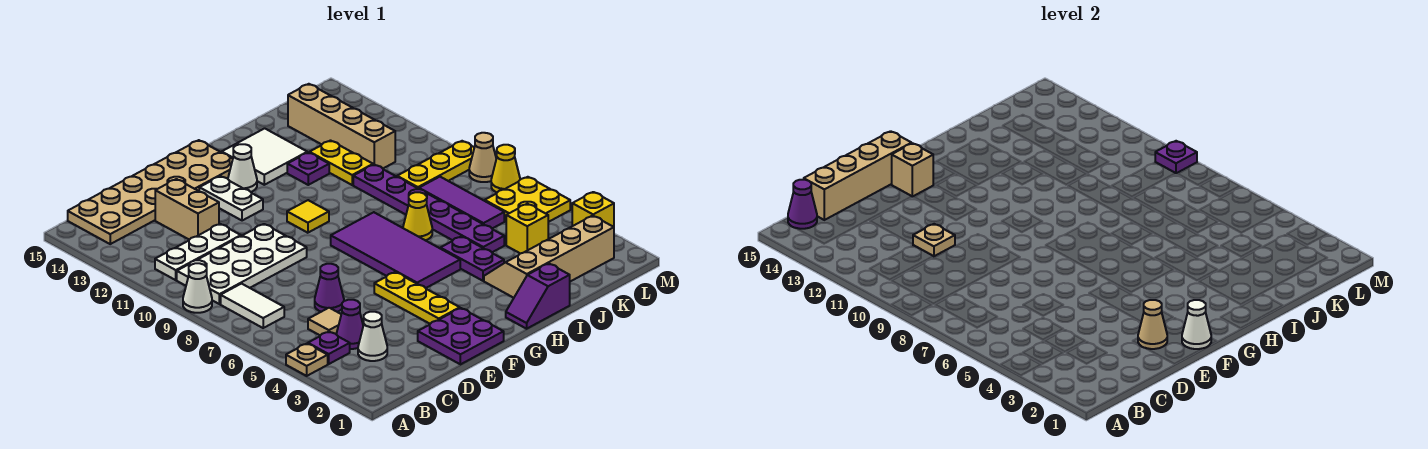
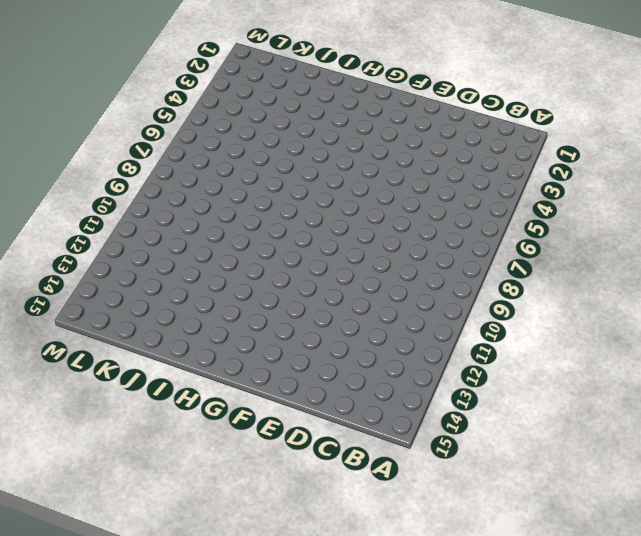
none -> tan plate A4 level 1
none -> white cone A9 level 1
none -> purple plate B4 level 1
none -> white tile B7:B8 level 1

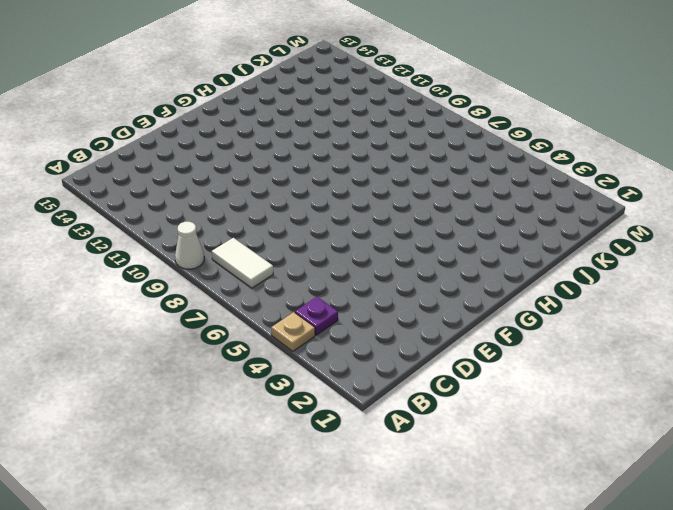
none -> white plate B9:E10 level 1
none -> white plate B11:D11 level 1
none -> tan plate B14:G15 level 1
none -> white cone C3 level 1

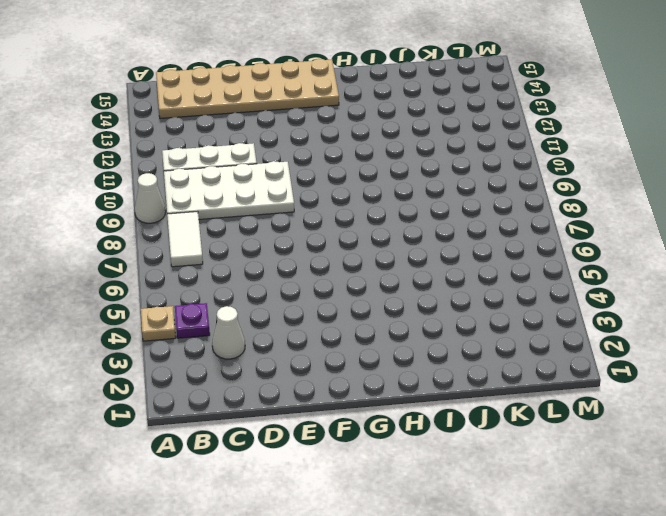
none -> purple cone C4 level 1
none -> tan tile C5 level 1
none -> purple cone D6 level 1
none -> tan brick D12:D13 level 1

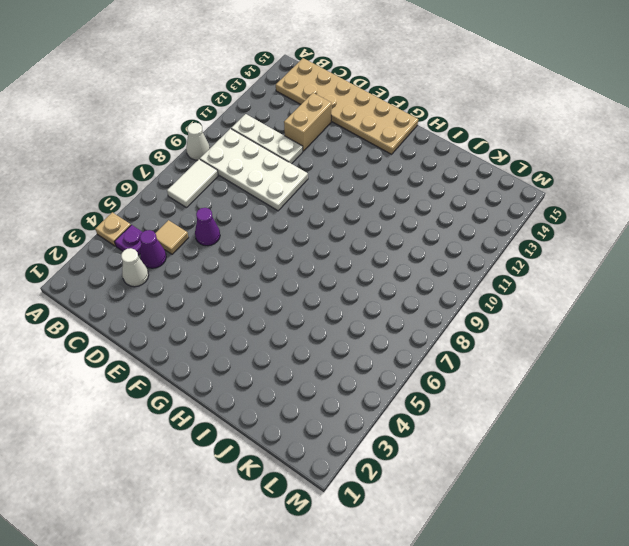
none -> purple plate E1:F2 level 1
none -> yellow plate F3:F5 level 1
none -> white plate F12:F13 level 1
none -> purple tile G5:H8 level 1

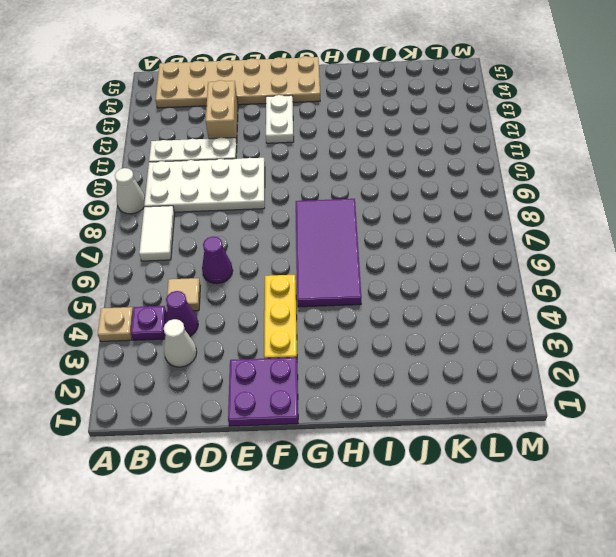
none -> yellow tile G10 level 1
none -> white cone G13 level 1
none -> purple slope H1:I1 level 1 top I
none -> white tile H13:I14 level 1

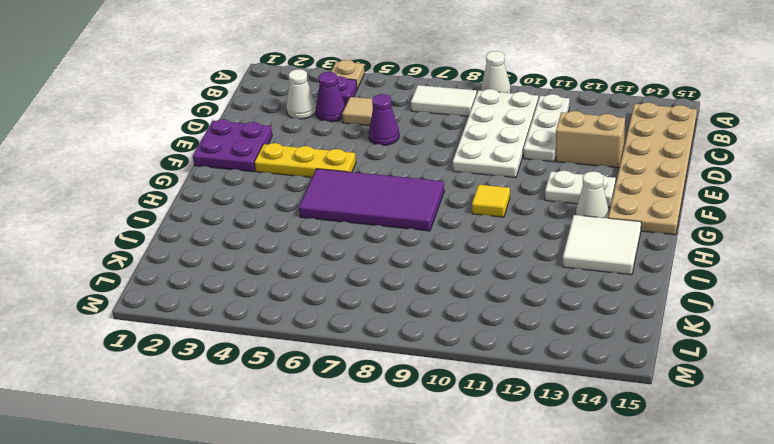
none -> purple slope H1:I1 level 1 top I
none -> tan slope I2:L3 level 1 top 2
none -> purple plate I4:I5 level 1
none -> yellow cone I7 level 1

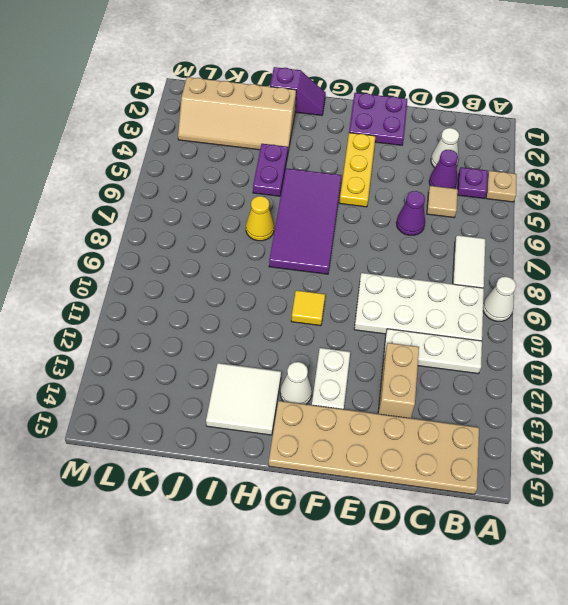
none -> purple plate I12 level 1
none -> purple plate J5:J10 level 1
none -> yellow plate J11:J12 level 1
none -> yellow brick K4 level 1

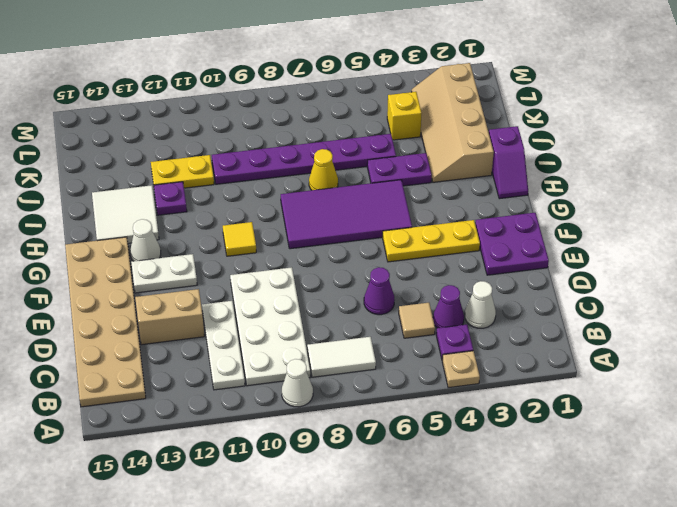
none -> purple tile K6:K8 level 1
none -> yellow plate K9:M9 level 1
none -> tan brick K11:K14 level 1
none -> yellow plate L5:M6 level 1

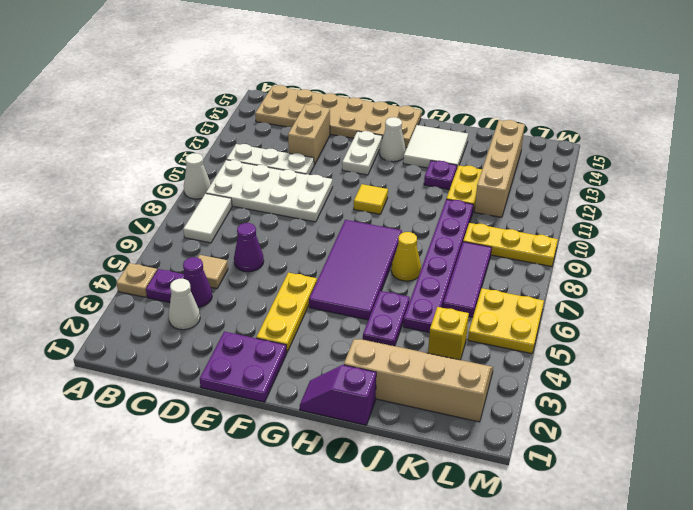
none -> yellow brick M3 level 1
none -> yellow cone M7 level 1
none -> tan cone M8 level 1
none -> purple cone B15 level 2

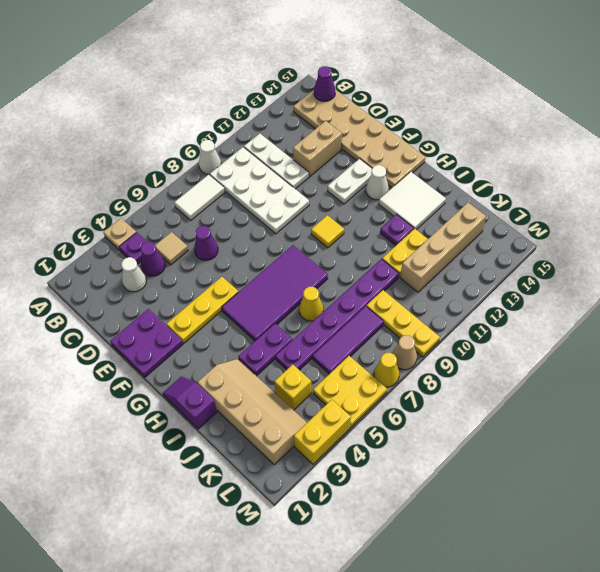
yellow brick M3:M4 level 1 -> yellow brick M3 level 1
none -> tan brick C15:F15 level 2
none -> tan plate D11 level 2
none -> tan cone E2 level 2
none -> white cone F1 level 2

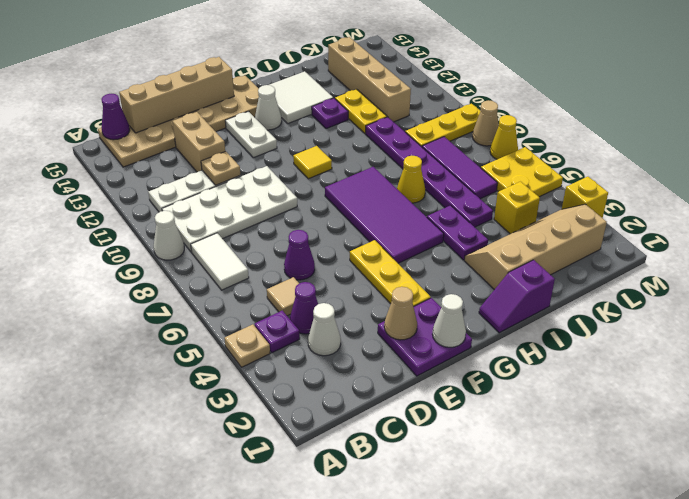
none -> tan brick F14 level 2
none -> purple plate M9 level 2

